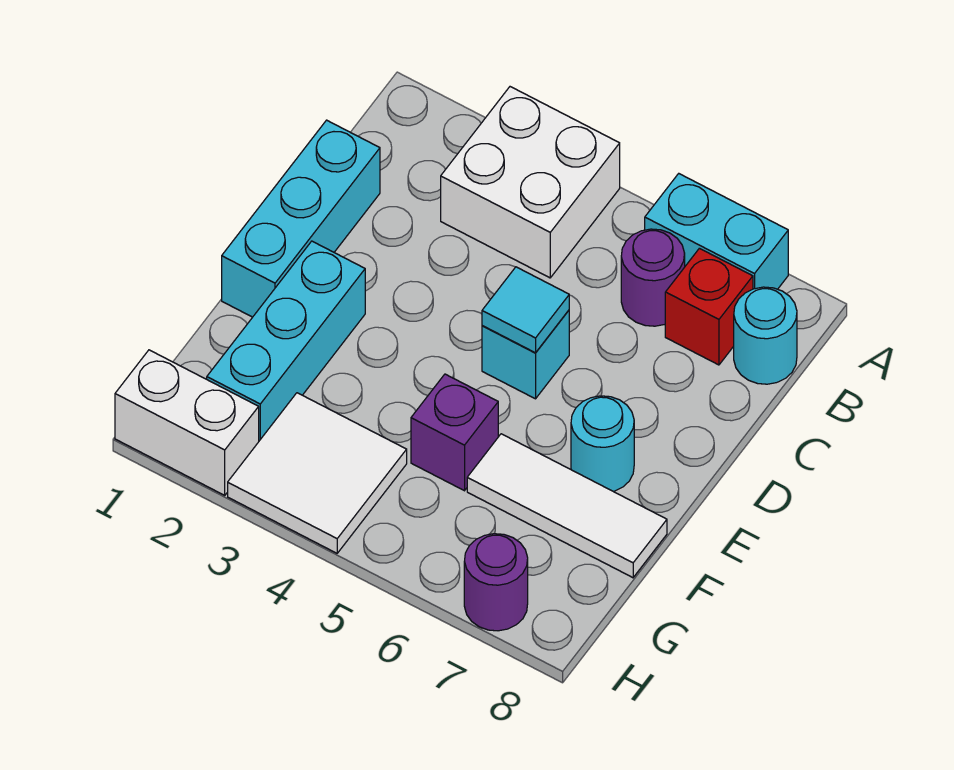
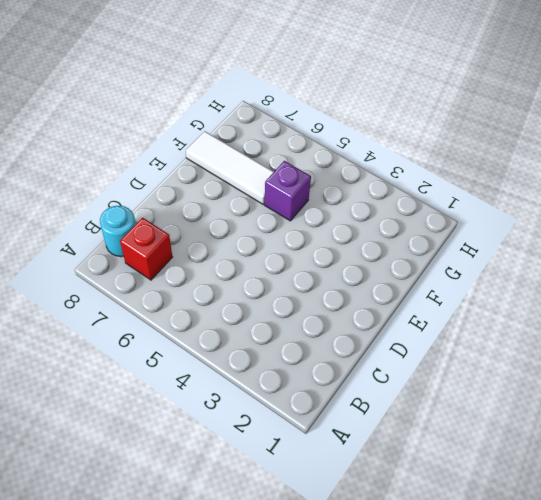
none -> white brick A3:B4 level 1
none -> cyan brick A6:A7 level 1
none -> purple round brick B6 level 1

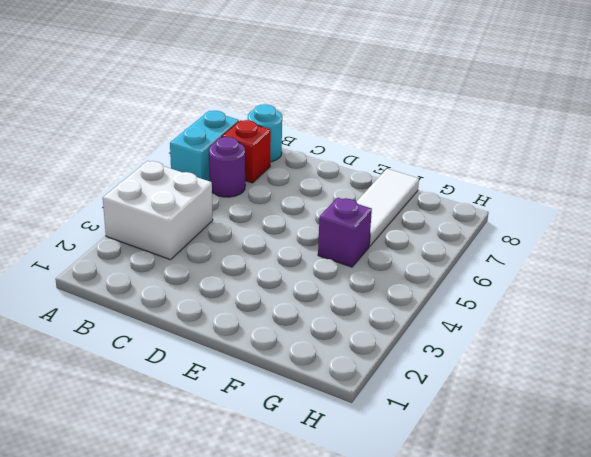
none -> cyan brick C1:E1 level 1
none -> cyan brick D5 level 1
none -> cyan brick E2:G2 level 1

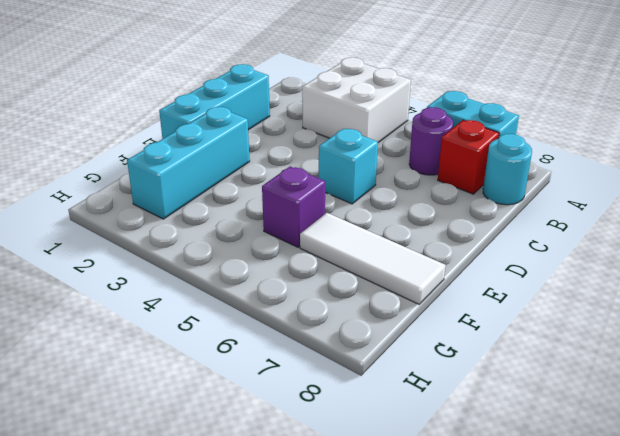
none -> cyan round brick E7 level 1
none -> white tile G3:H4 level 1
none -> white brick H1:H2 level 1

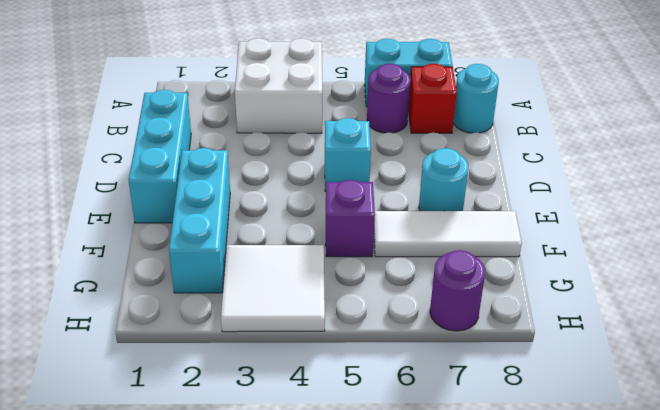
none -> white brick H1:H2 level 1
none -> cyan tile D5 level 2

